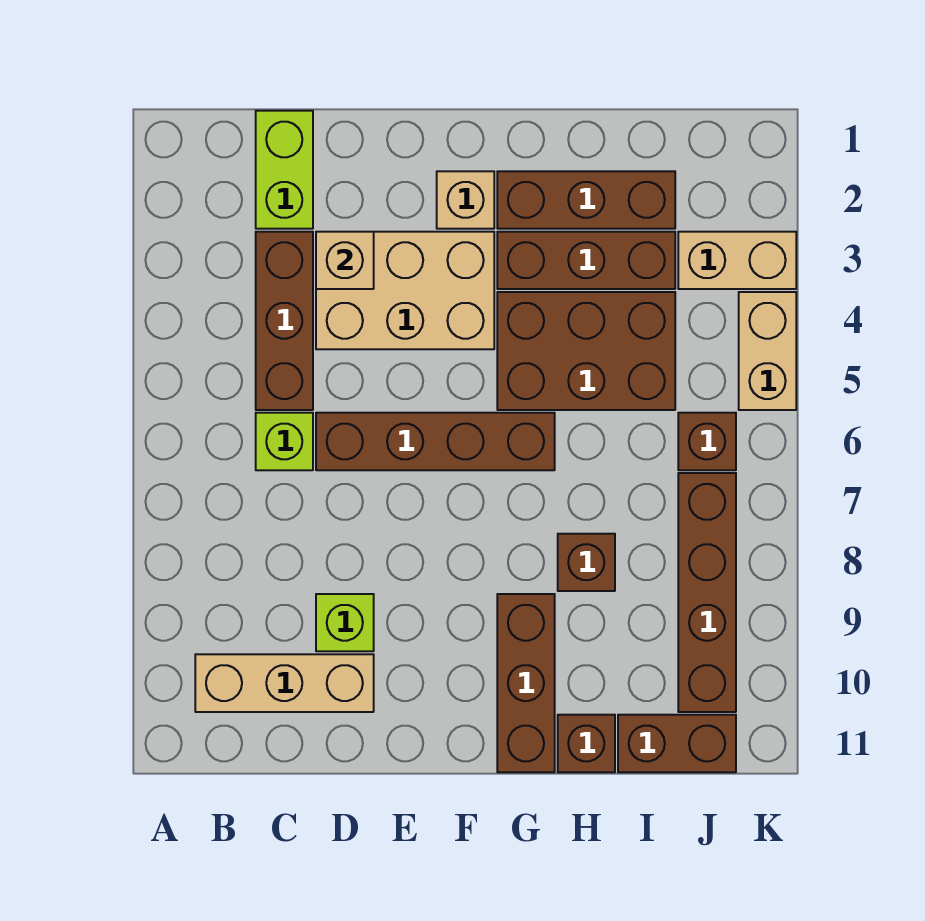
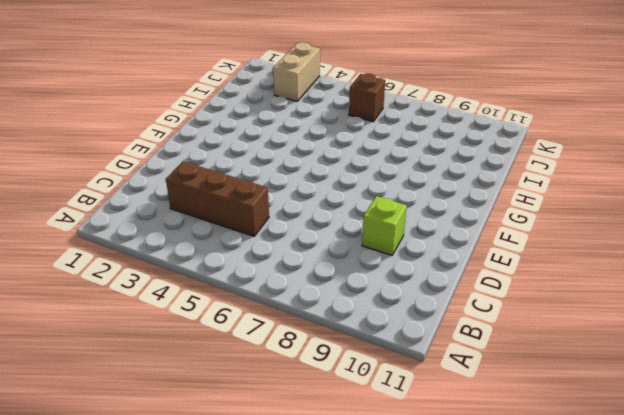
none -> tan brick B10:D10 level 1
none -> lime brick C1:C2 level 1
none -> lime brick C6 level 1

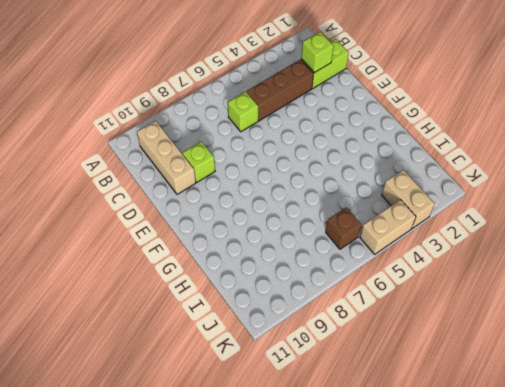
lime brick C2 level 2 -> none
none -> tan brick D3:F4 level 1
none -> brown brick D6:G6 level 1
none -> tan brick F2 level 1

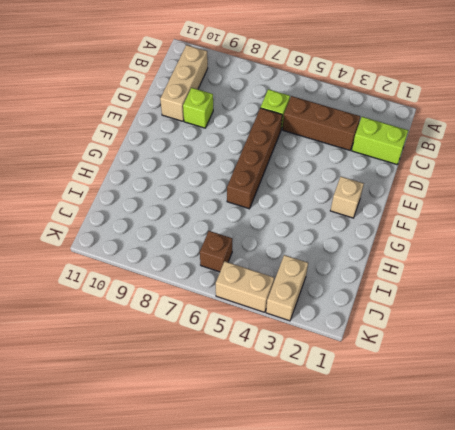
none -> tan brick D3:F4 level 1
none -> brown brick G2:I2 level 1
none -> brown brick G3:I3 level 1

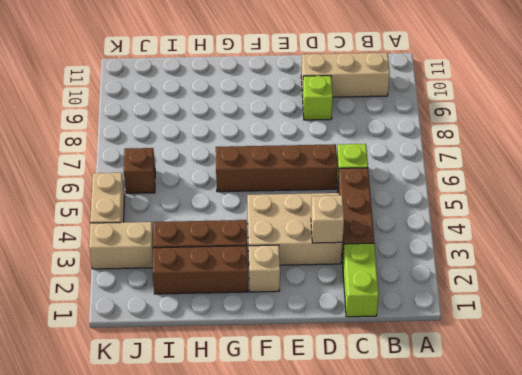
none -> brown brick G4:I5 level 1
none -> brown brick G9:G11 level 1
none -> brown brick H8 level 1

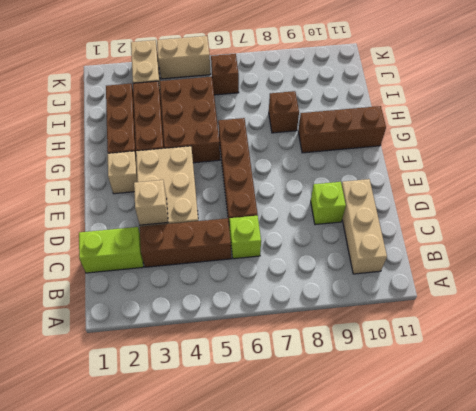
none -> brown brick H11 level 1
none -> brown brick I11:J11 level 1
none -> brown brick J7:J10 level 1

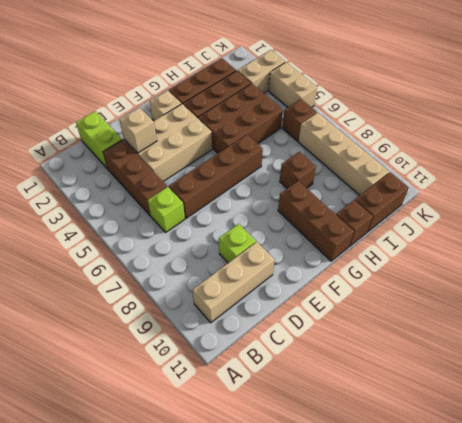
tan brick J7:J10 level 1 -> brown brick J7:J10 level 1

